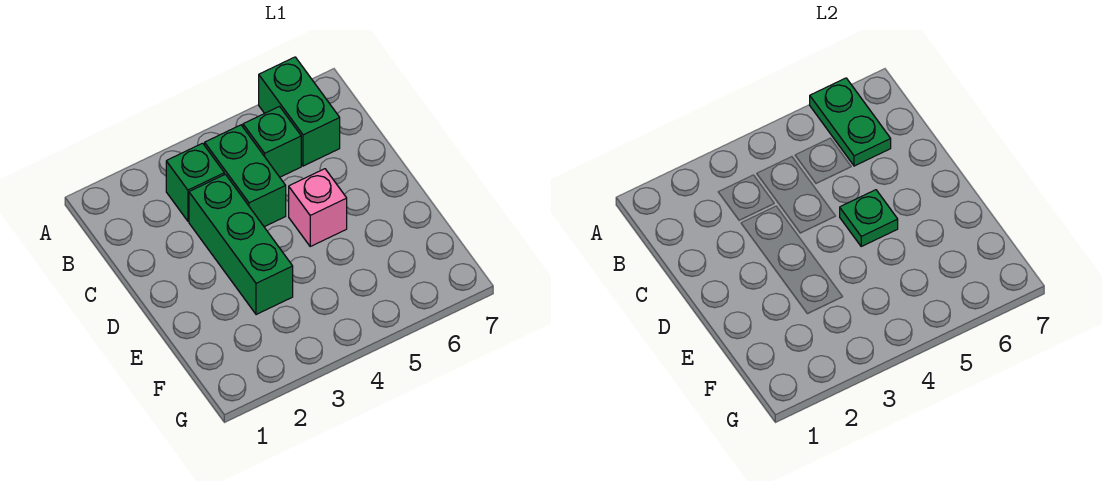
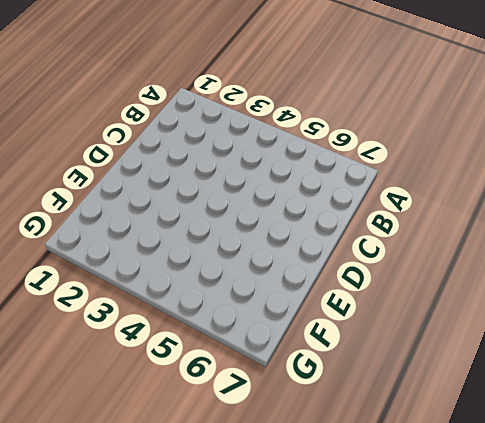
none -> green brick A6:B6 level 1
none -> green brick B3 level 1

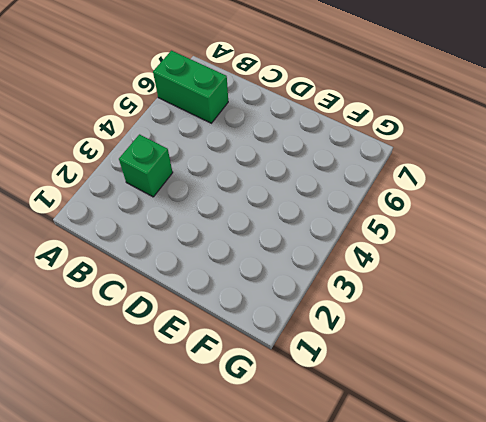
none -> green brick B4:C4 level 1
none -> green brick B5 level 1

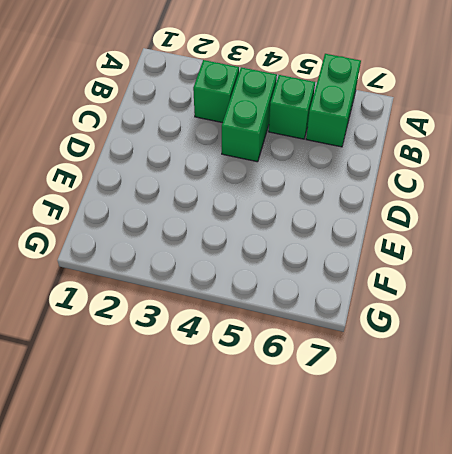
none -> green brick C3:E3 level 1
none -> pink brick D5 level 1

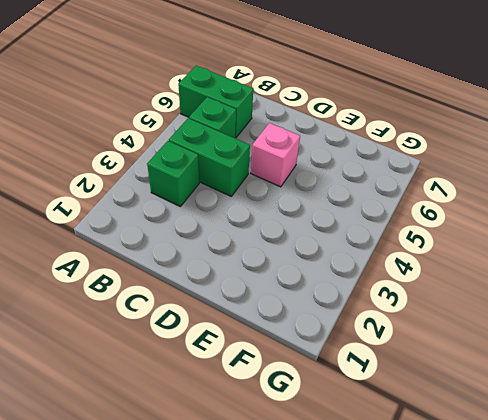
none -> green brick C3:E3 level 1
none -> green plate A6:B6 level 2

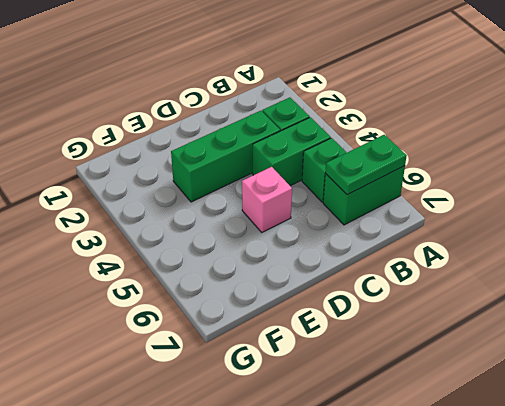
none -> green plate D5 level 2

